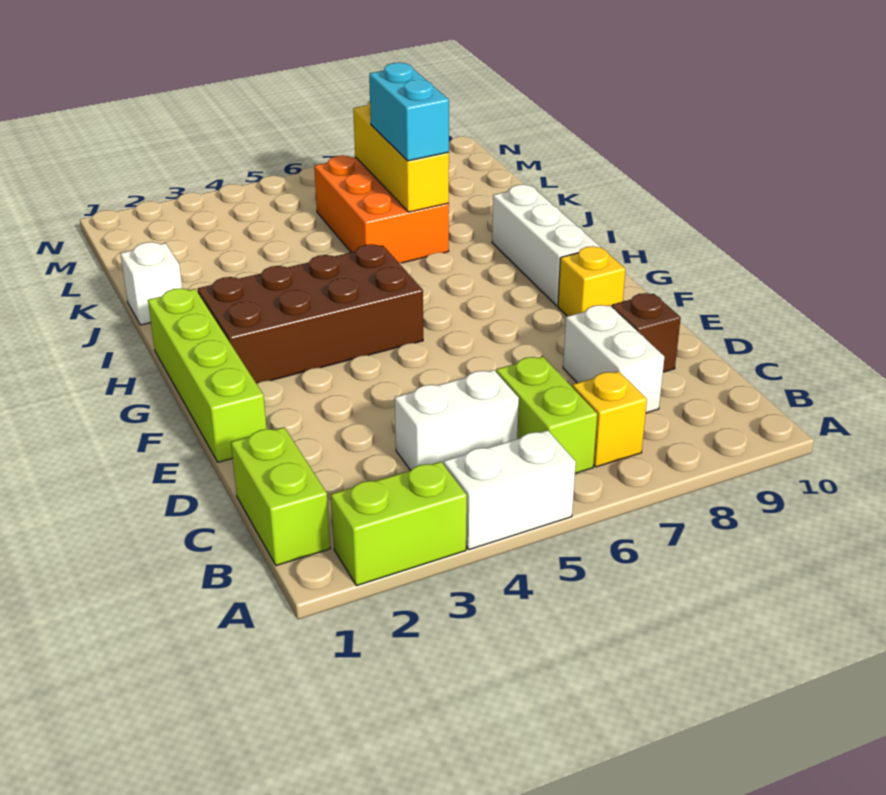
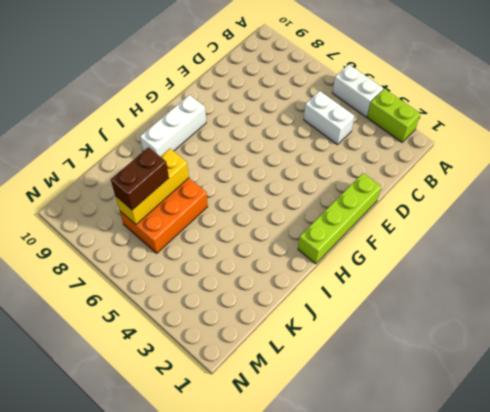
brown brick K7:L7 level 3 -> cyan brick J7:K7 level 3
none -> lime brick B1:C1 level 1
none -> lime brick B6:C6 level 1
none -> yellow brick B7 level 1

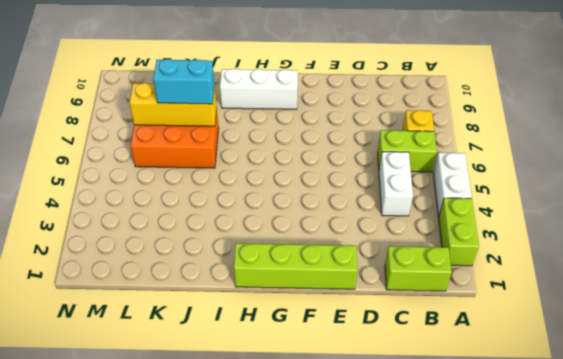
none -> white brick C8:D8 level 1
none -> brown brick D9 level 1
none -> yellow brick F9 level 1

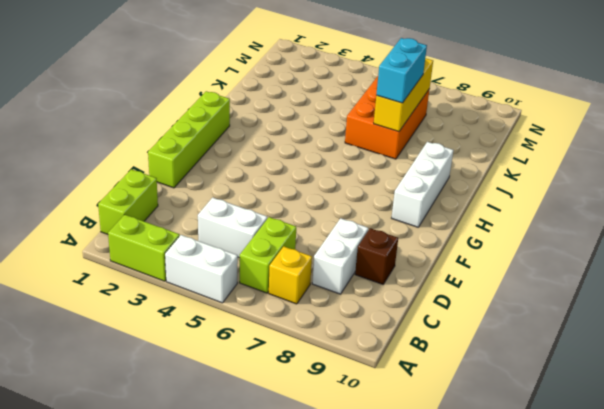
none -> yellow brick F9 level 1
none -> brown brick G2:H5 level 1
none -> white brick J1 level 1

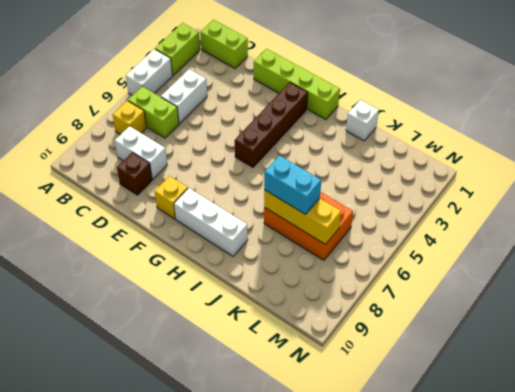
brown brick G2:G5 level 1 -> brown brick G2:H5 level 1

